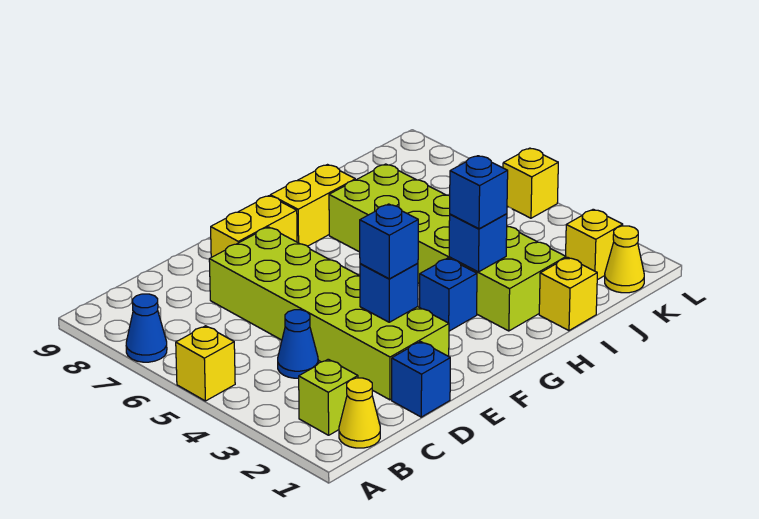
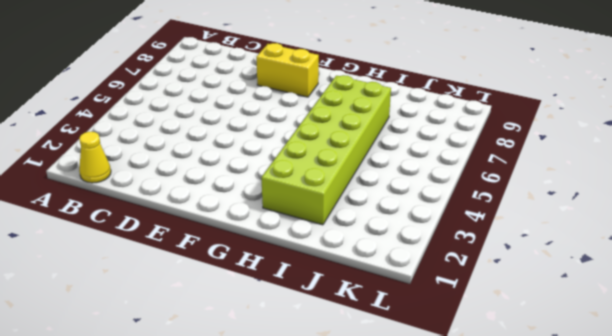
none -> yellow brick A5 level 1
none -> blue cone A7 level 1
none -> lime brick B2 level 1

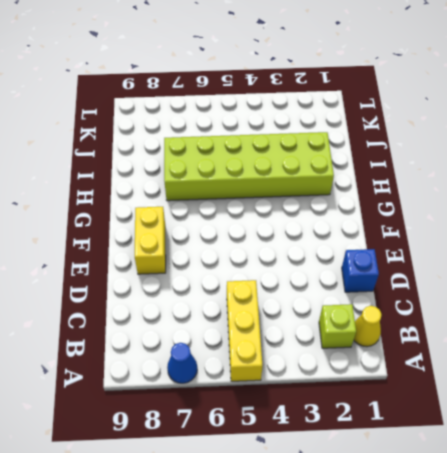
yellow brick A5:C5 level 1 -> yellow brick A5 level 1
none -> blue cone C4 level 1
none -> lime brick D2:E7 level 1
none -> blue brick G3 level 1

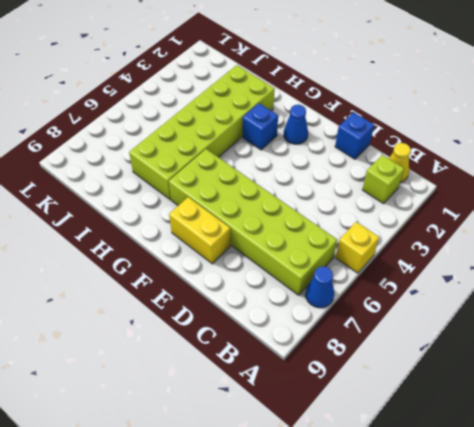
lime brick B6:G7 level 1 -> lime brick D2:E7 level 1
blue cone F2 level 1 -> blue cone C4 level 1
none -> yellow brick G8:H8 level 1
none -> yellow brick I1 level 1
none -> yellow cone K1 level 1

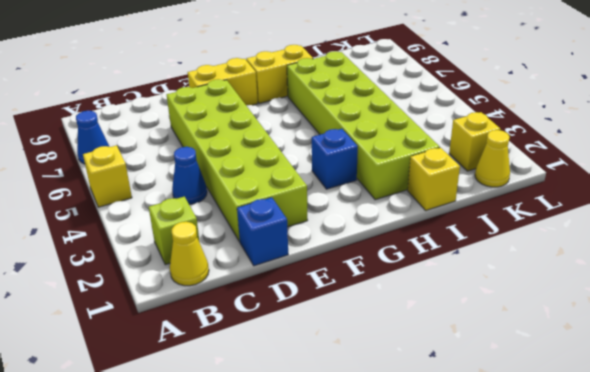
none -> yellow brick L5 level 1
none -> blue brick E3 level 2
none -> blue brick H3 level 2

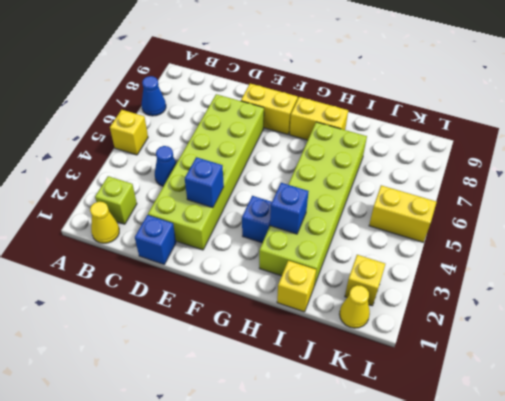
yellow brick K5:L5 level 1 -> yellow brick L5 level 1
none -> blue brick E3 level 3
none -> blue brick H3 level 3

